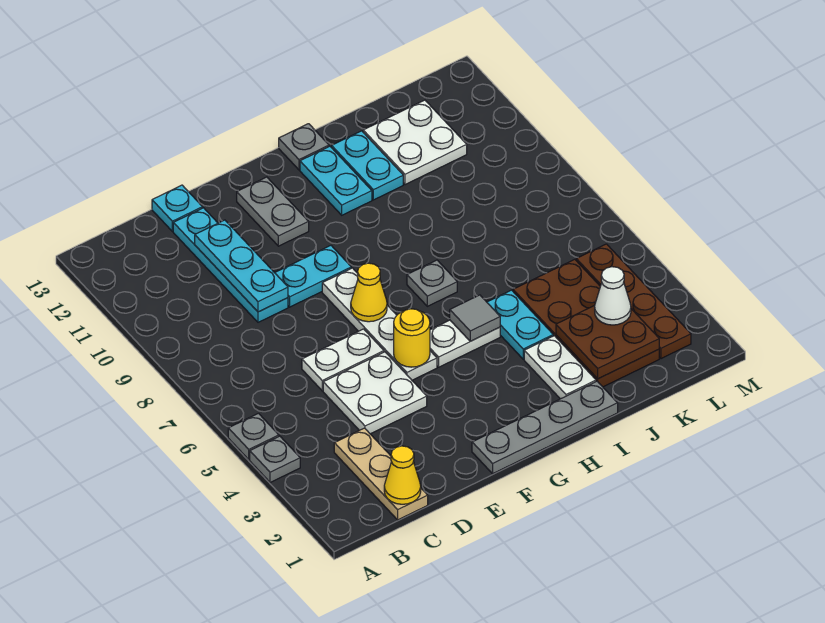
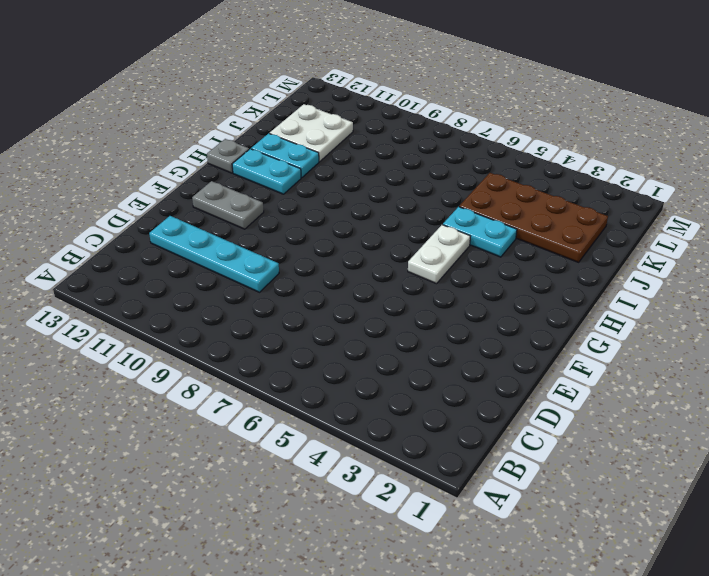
none -> grey plate A4 level 1
none -> grey plate A5 level 1
none -> tan plate C1:C3 level 1

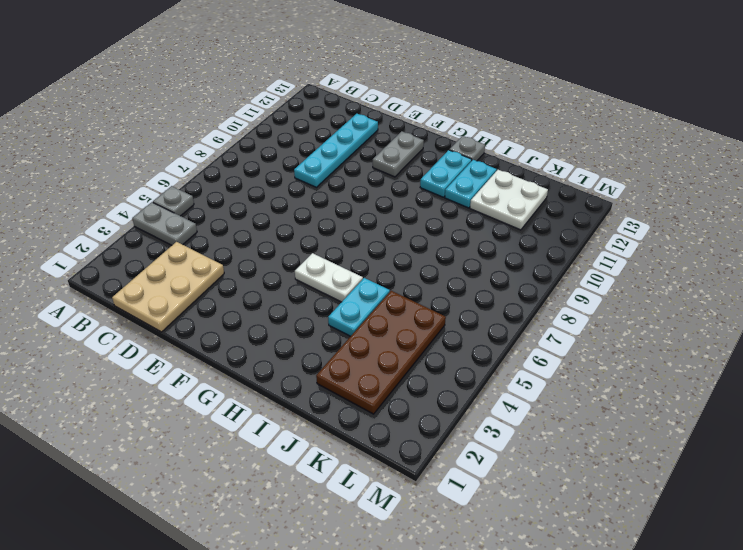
grey plate A4:B4 level 1 -> grey plate A4 level 1
tan plate C1:D3 level 1 -> tan plate C1:C3 level 1
none -> white plate D4:E5 level 1
none -> white plate D6:E6 level 1
none -> cyan plate D13 level 1

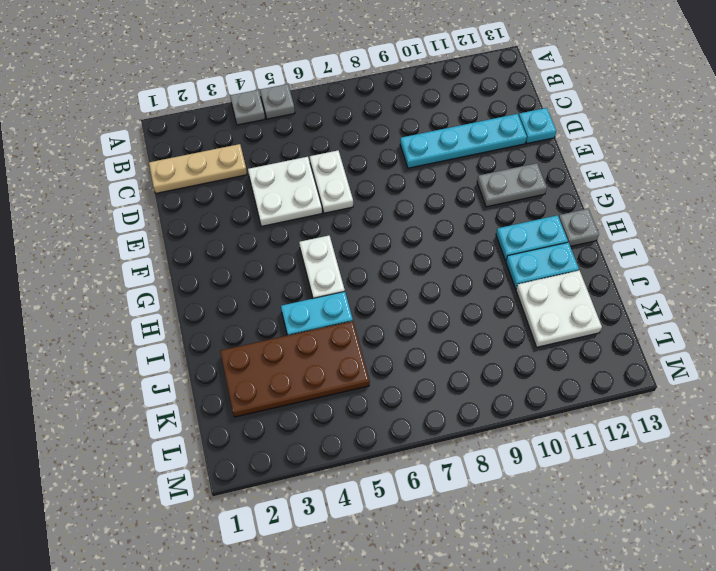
none -> cyan plate E9:F9 level 1
none -> grey plate F1:I1 level 1
none -> white plate F5:F8 level 1

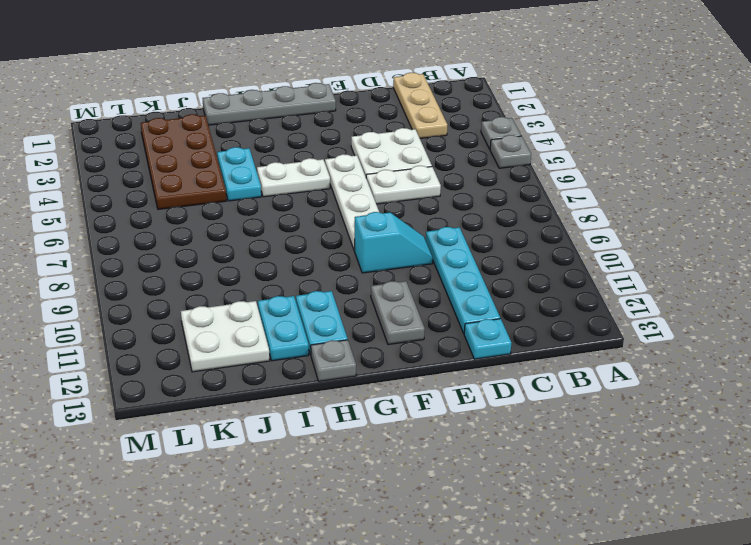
cyan slope E9:F9 level 1 top F -> cyan plate E9:F9 level 1
none -> grey plate H7 level 1
none -> white plate I2:I3 level 1
none -> brown plate L2:L5 level 1

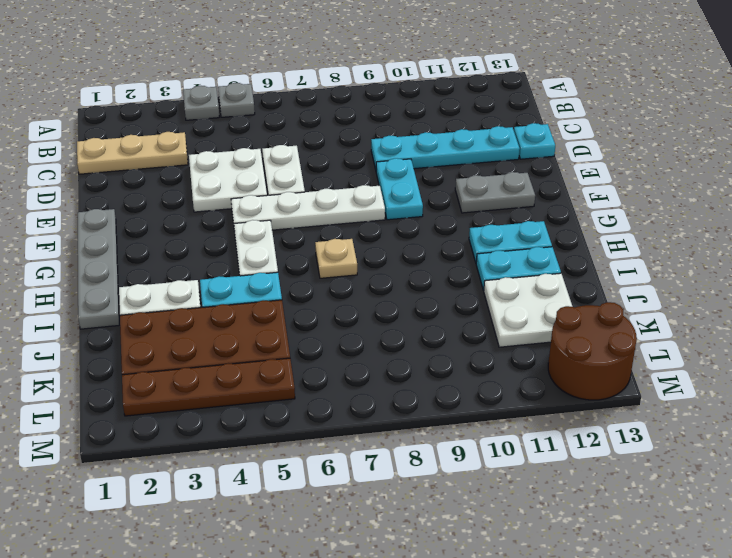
tan plate H7 level 1 -> grey plate H7 level 1
brown round brick L12:M13 level 1 -> none
none -> grey plate H13 level 1
none -> yellow cone C1 level 2
none -> cyan plate D9:D11 level 2

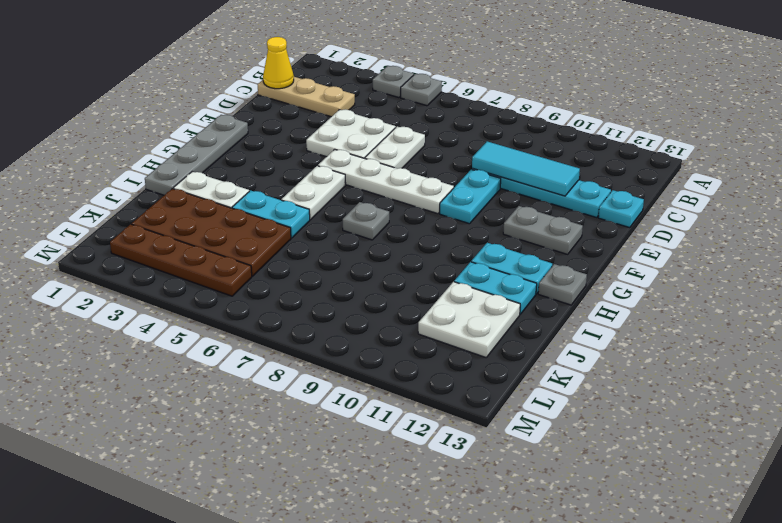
cyan tile D9:D11 level 2 -> cyan plate D9:D11 level 2
none -> yellow round brick F5 level 2
none -> yellow cone F7 level 2
none -> grey tile H5 level 2

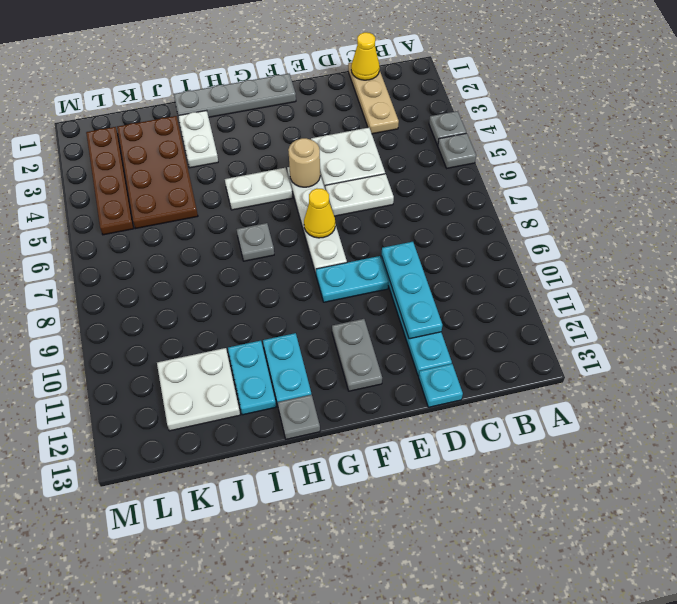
tan round brick F5 level 2 -> yellow round brick F5 level 2
none -> cyan plate I4:I5 level 1
none -> grey tile H5 level 2
none -> brown plate J2:K3 level 2

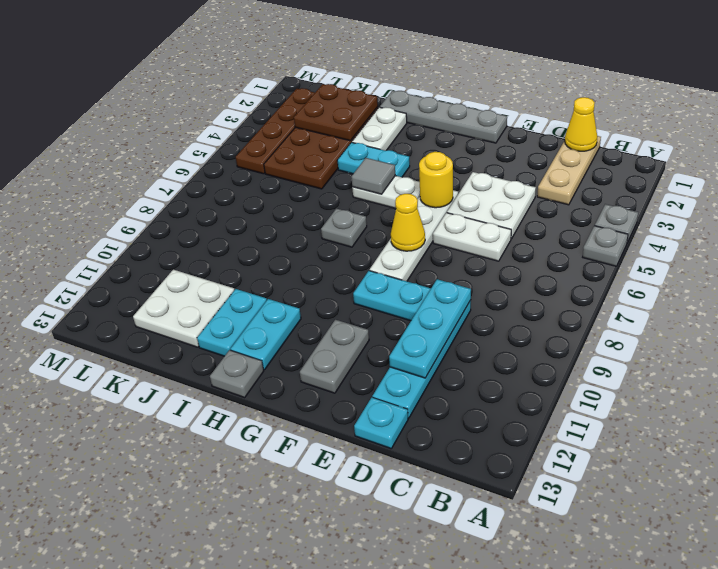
cyan plate H4:I4 level 1 -> cyan plate I4:I5 level 1
none -> white cone K3 level 3

